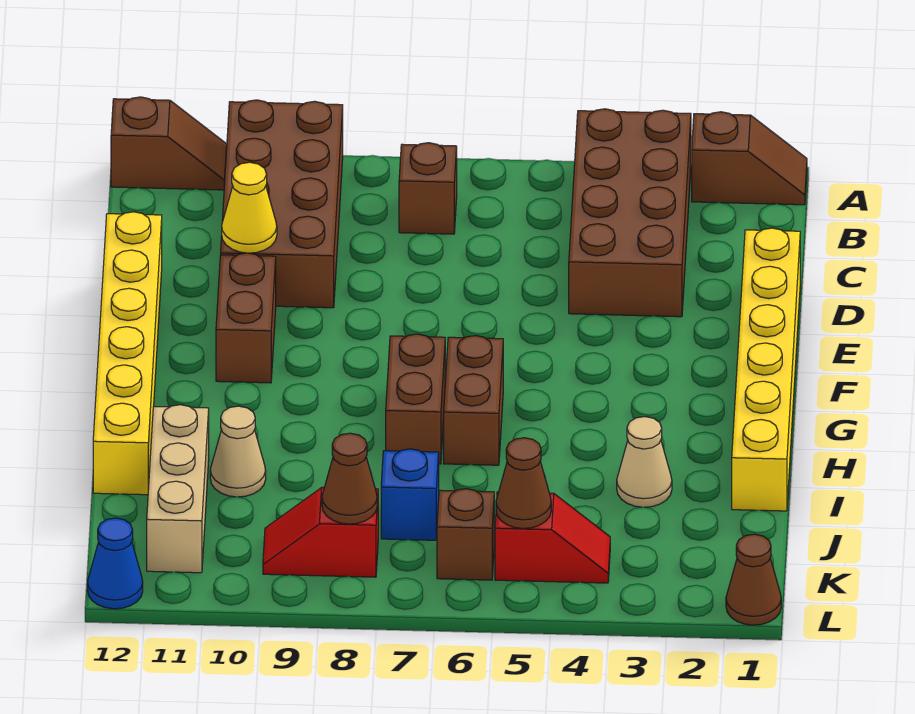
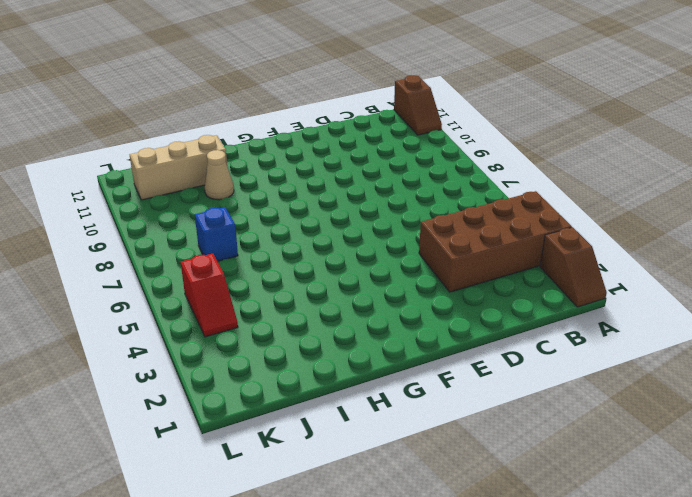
none -> brown brick A9:D10 level 1
none -> brown brick B7 level 1
none -> yellow brick D1:I1 level 1

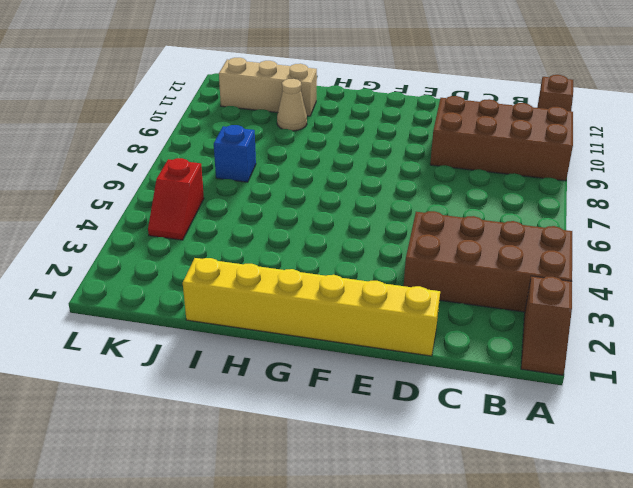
none -> brown brick B7 level 1
none -> yellow brick D12:I12 level 1
none -> brown brick E10:F10 level 1

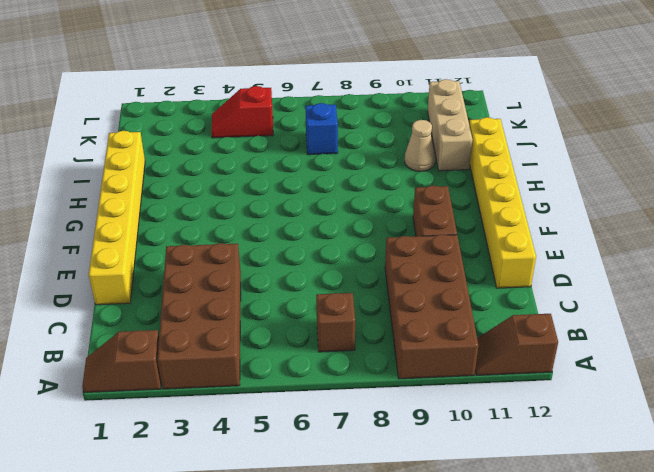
none -> brown brick G6:H6 level 1
none -> brown brick G7:H7 level 1
none -> tan cone I3 level 1

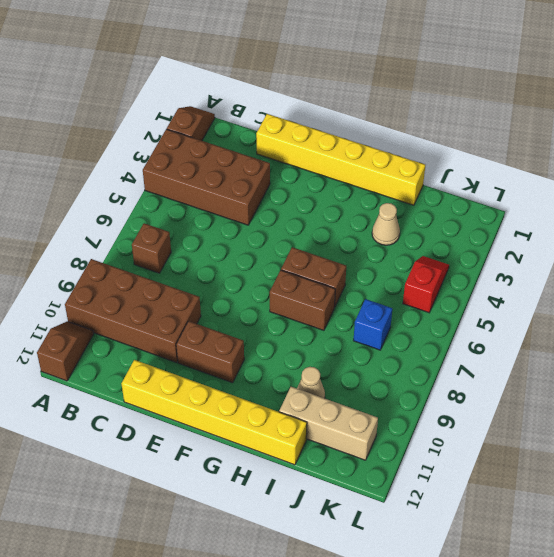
none -> brown brick K6 level 1
none -> red slope K8:K9 level 1 top 8
none -> brown cone L1 level 1

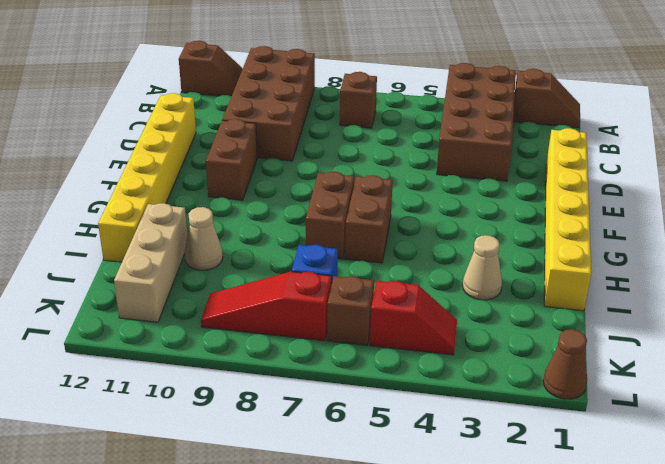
red slope K7:K9 level 1 top 7 -> red slope K8:K9 level 1 top 8
none -> blue cone L12 level 1
none -> yellow cone D10 level 2
none -> brown cone K5 level 2

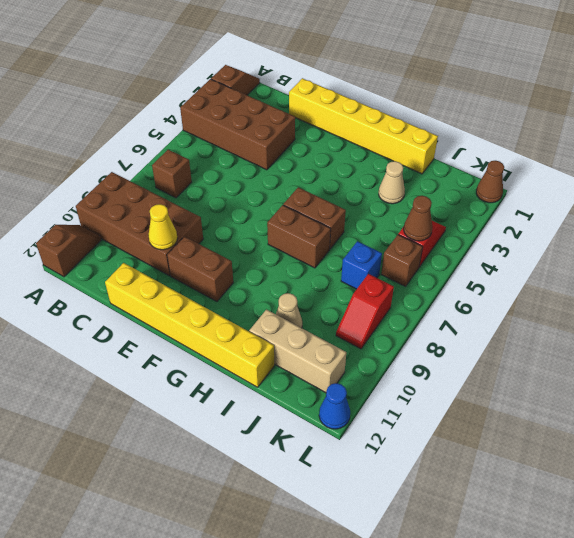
none -> brown cone K8 level 2

